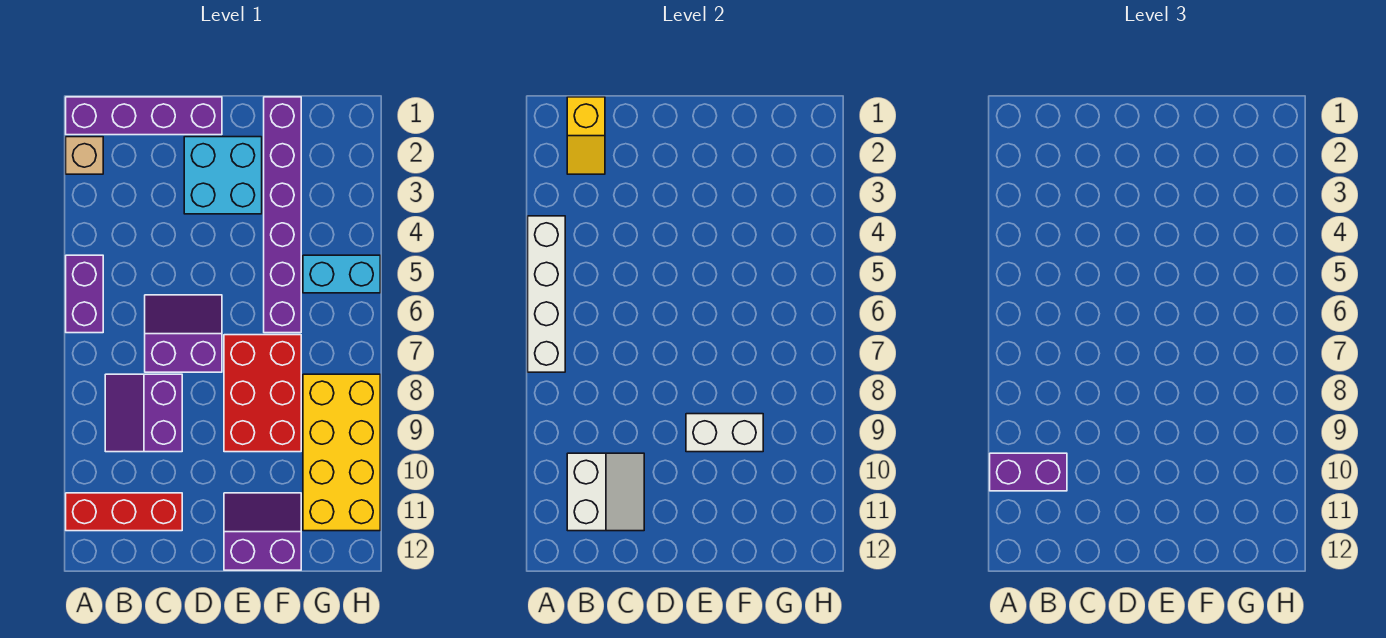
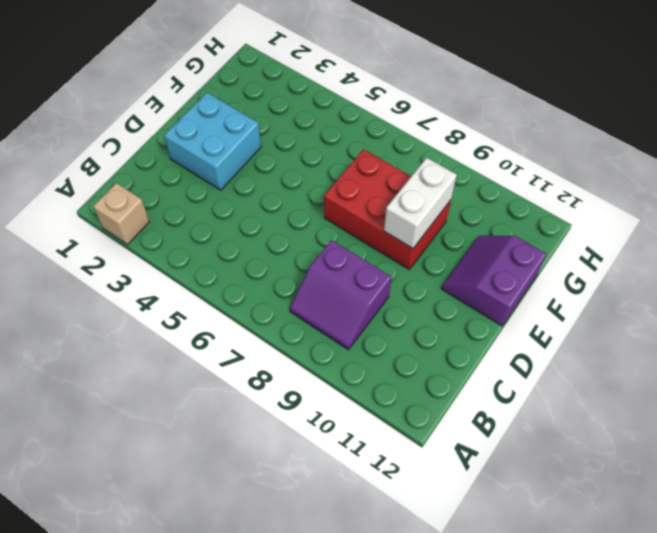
none -> purple brick A1:D1 level 1
none -> purple brick A5:A6 level 1
none -> red brick A11:C11 level 1

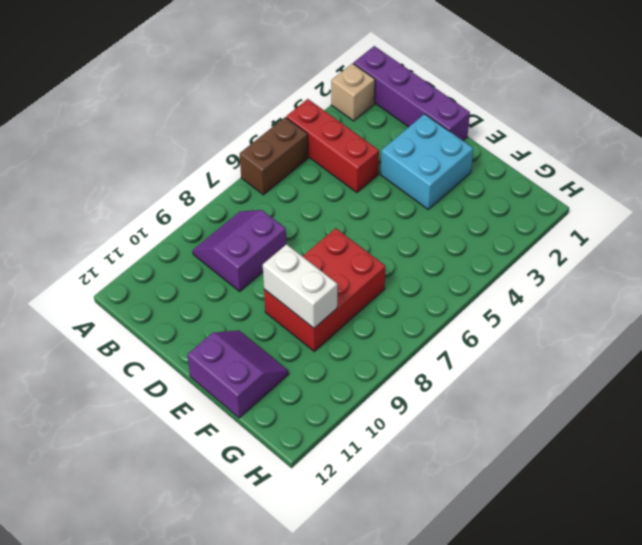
red brick A4:C4 level 1 -> red brick A11:C11 level 1
brown brick A5:A6 level 1 -> purple brick A5:A6 level 1
none -> purple slope C6:D7 level 1 top 7
none -> purple brick F1:F6 level 1
none -> cyan brick G5:H5 level 1

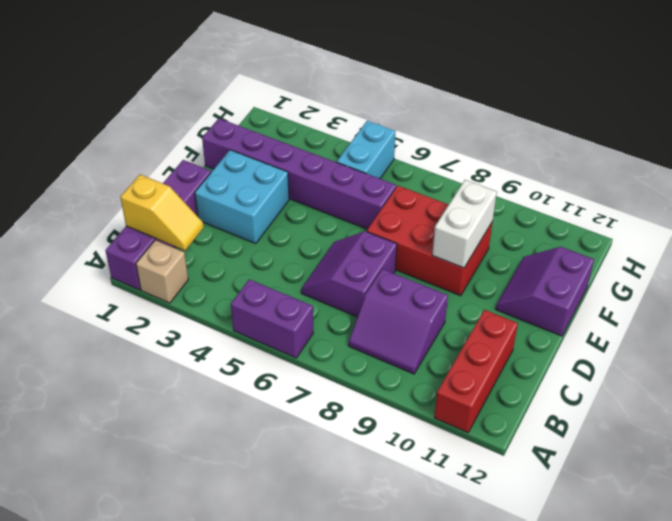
none -> yellow brick G8:H11 level 1
none -> white brick A4:A7 level 2
none -> white slope B10:C11 level 2 top B

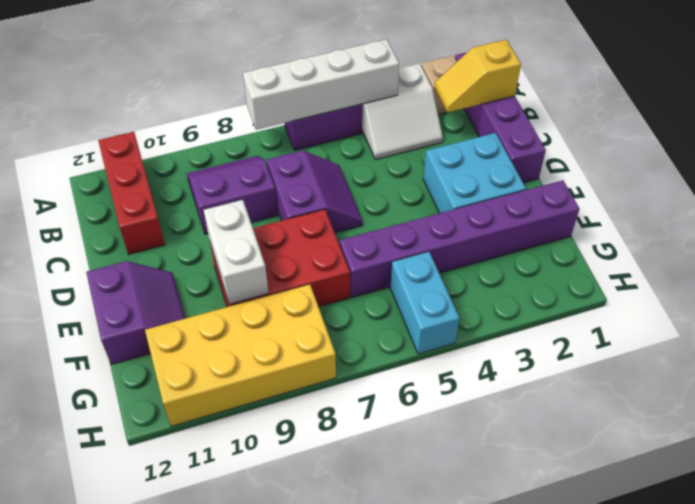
white slope A3:B4 level 1 top A -> white slope B10:C11 level 2 top B
none -> purple brick A10:B10 level 3

